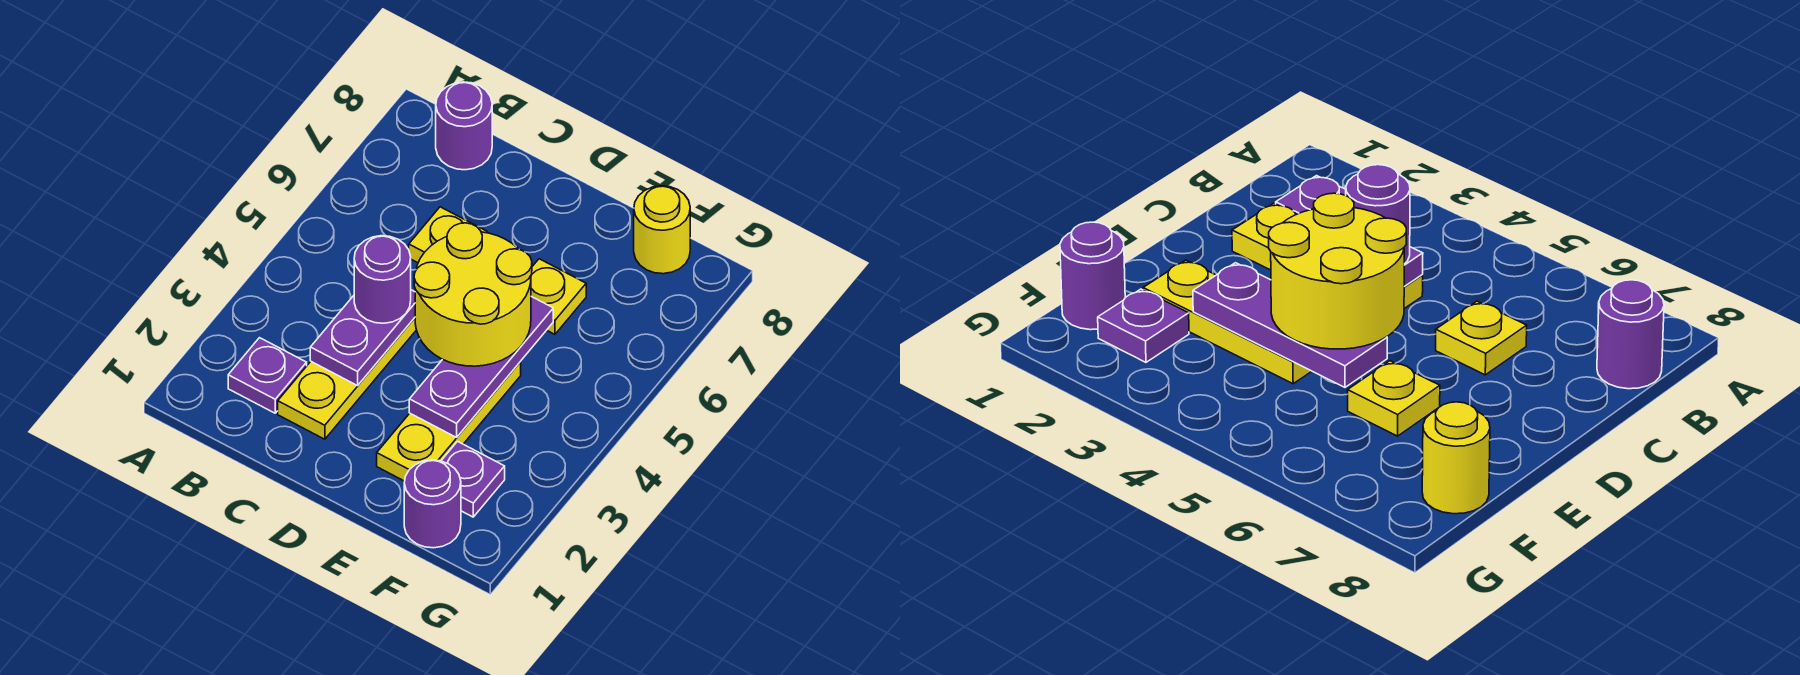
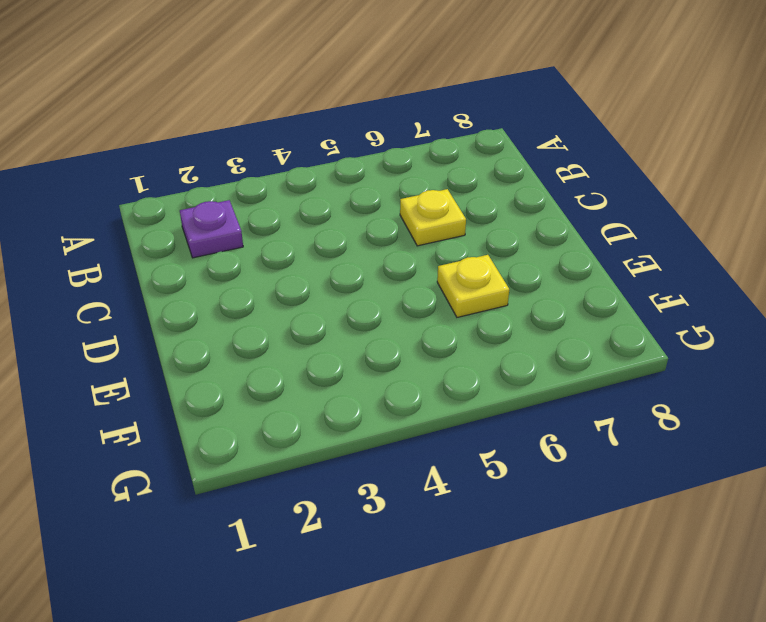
none -> purple round brick B8 level 1
none -> yellow plate C2:C4 level 1
none -> yellow plate E2:E4 level 1

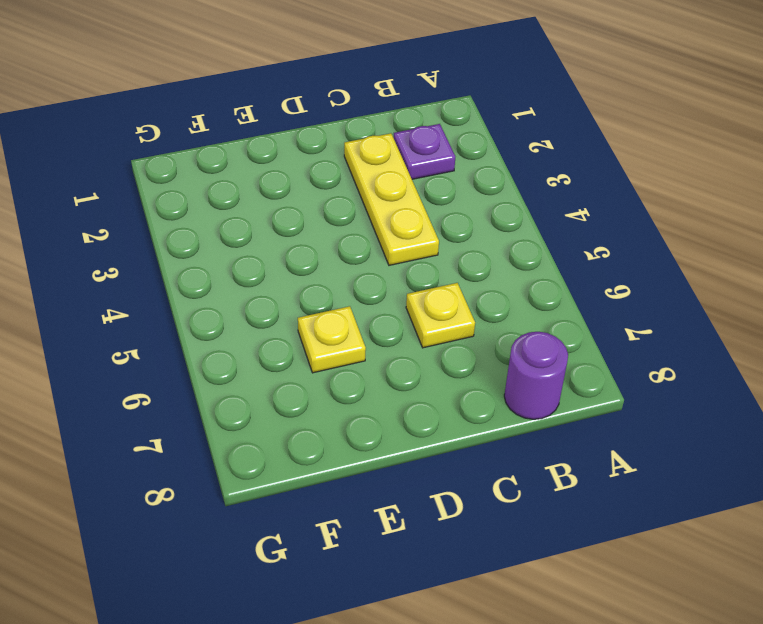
none -> yellow plate E2:E4 level 1
none -> purple round brick F1 level 1
none -> purple plate F2 level 1

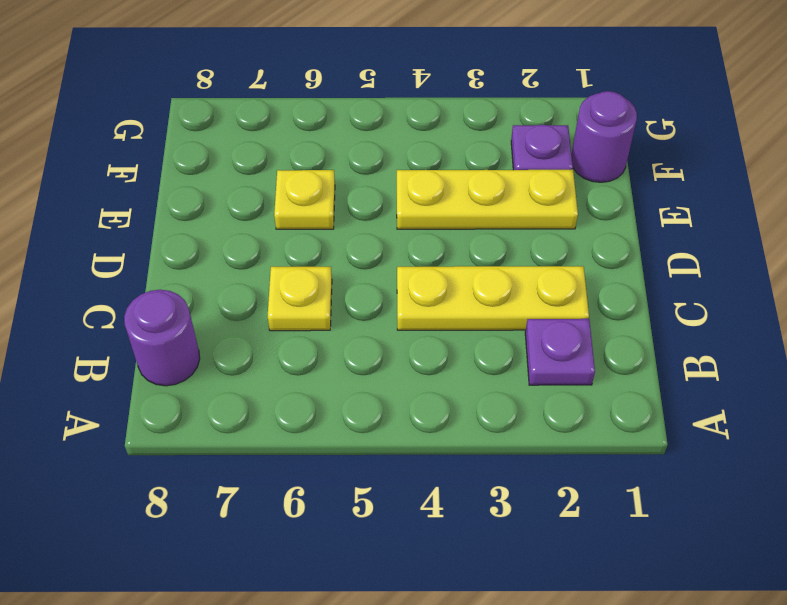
none -> yellow round brick F8 level 1
none -> purple plate C3:C4 level 2
none -> purple plate E3:E5 level 2

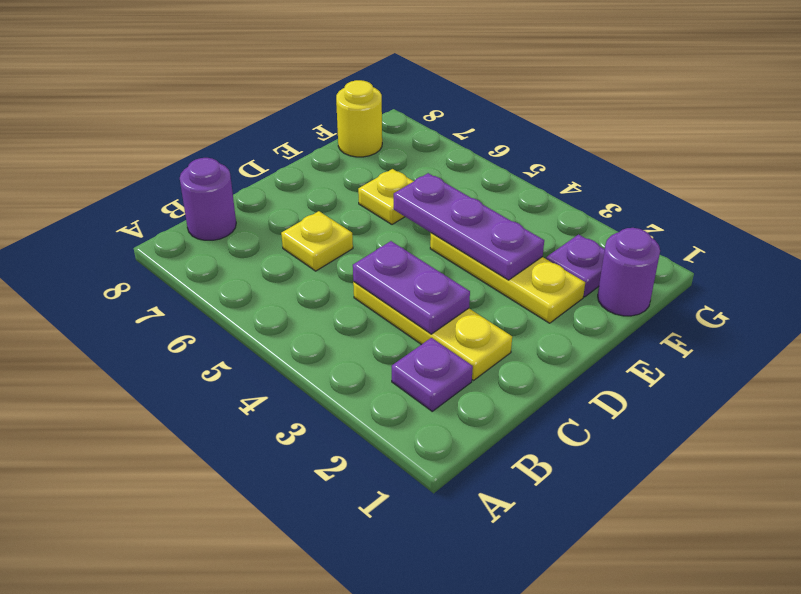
none -> purple round brick C4 level 3
none -> yellow round brick D4:E5 level 3

